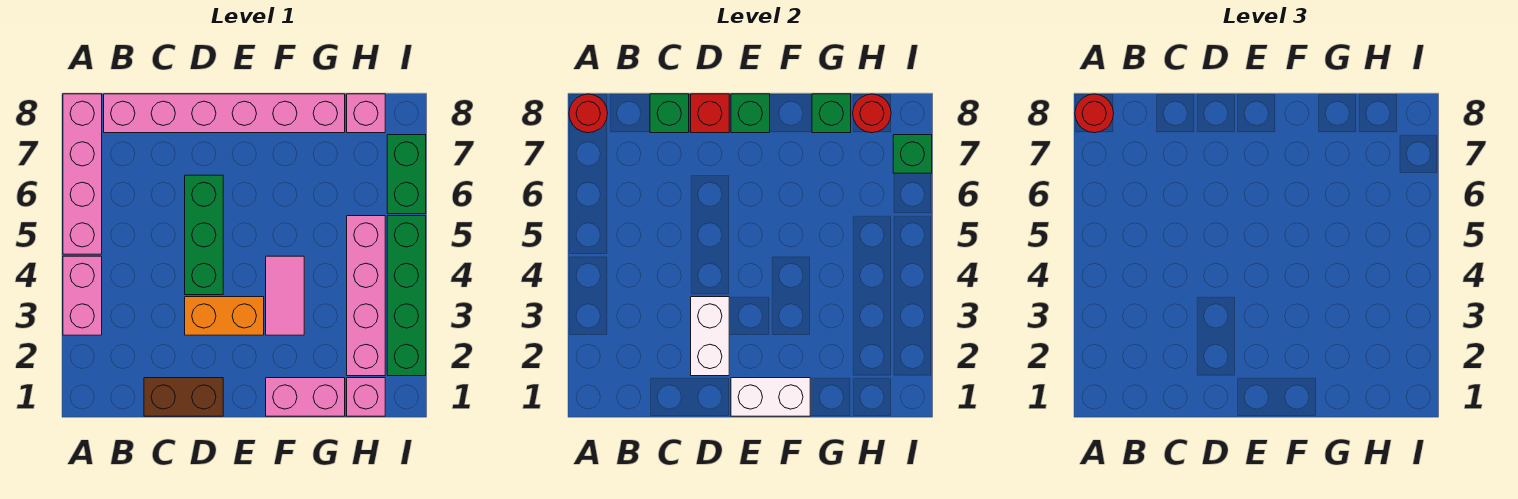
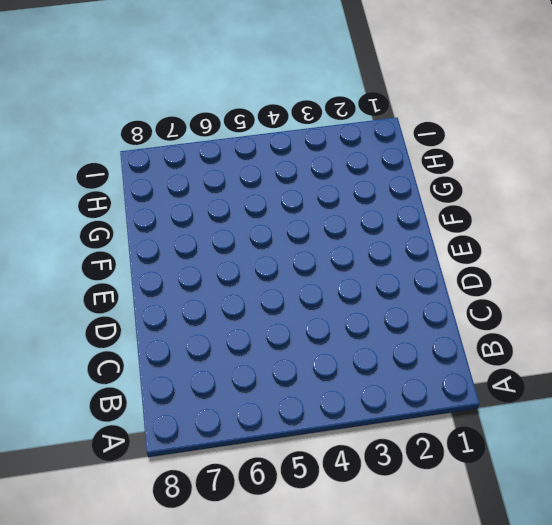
none -> pink brick A3:A4 level 1
none -> pink brick A5:A8 level 1
none -> pink brick B8:G8 level 1

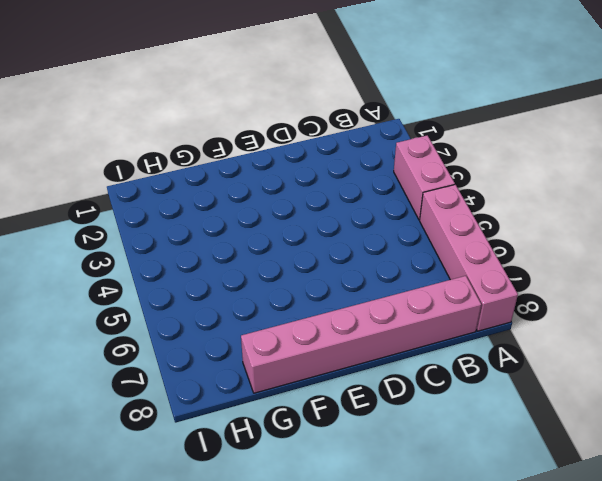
none -> brown brick C1:D1 level 1
none -> orange brick D3:E3 level 1
none -> green brick D4:D6 level 1

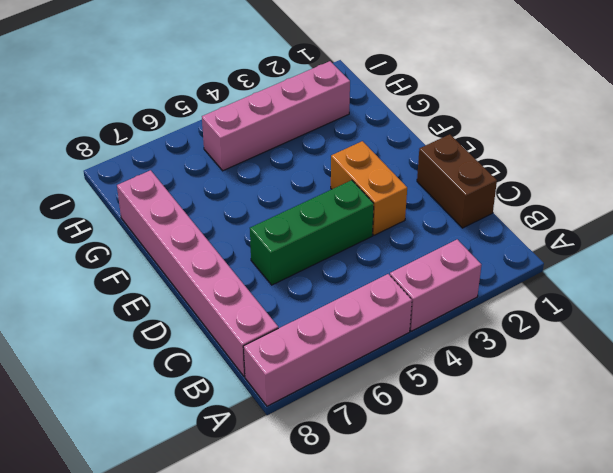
none -> pink brick F1:G1 level 1
none -> pink tile F3:F4 level 1
none -> pink brick H1 level 1

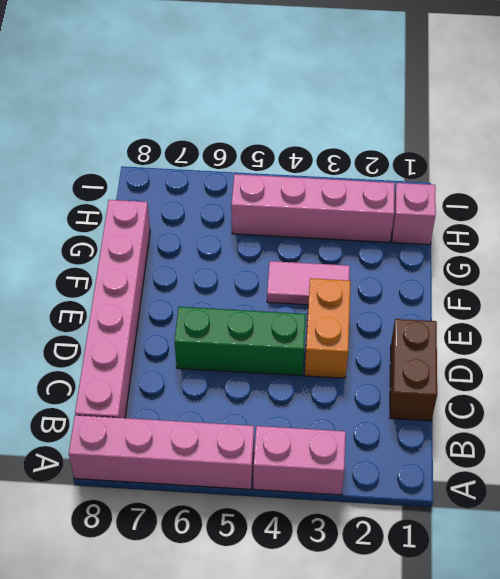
none -> pink brick F1:G1 level 1
none -> pink brick H8 level 1
none -> green brick I2:I5 level 1

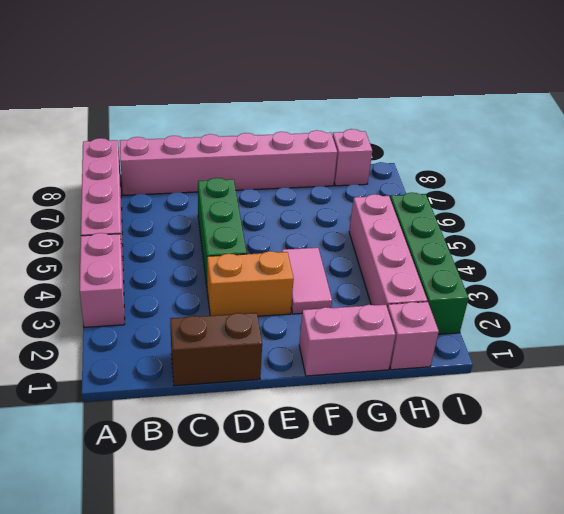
none -> green brick I6:I7 level 1
none -> red round brick A8 level 2
none -> green brick C8 level 2

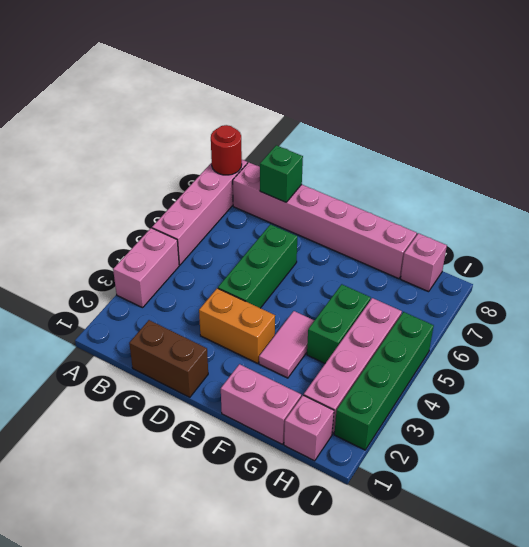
green brick G4:G5 level 1 -> green brick I6:I7 level 1
none -> white brick D2:D3 level 2
none -> red brick D8 level 2
none -> white brick E1:F1 level 2

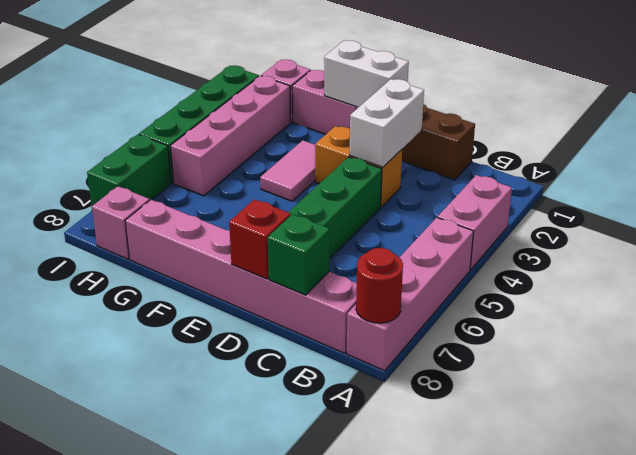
none -> green brick E8 level 2
none -> green brick G8 level 2
none -> red round brick H8 level 2

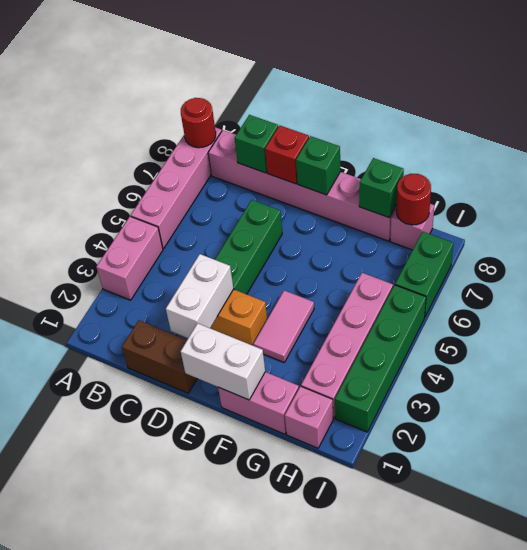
none -> green brick I7 level 2
none -> red round brick A8 level 3

